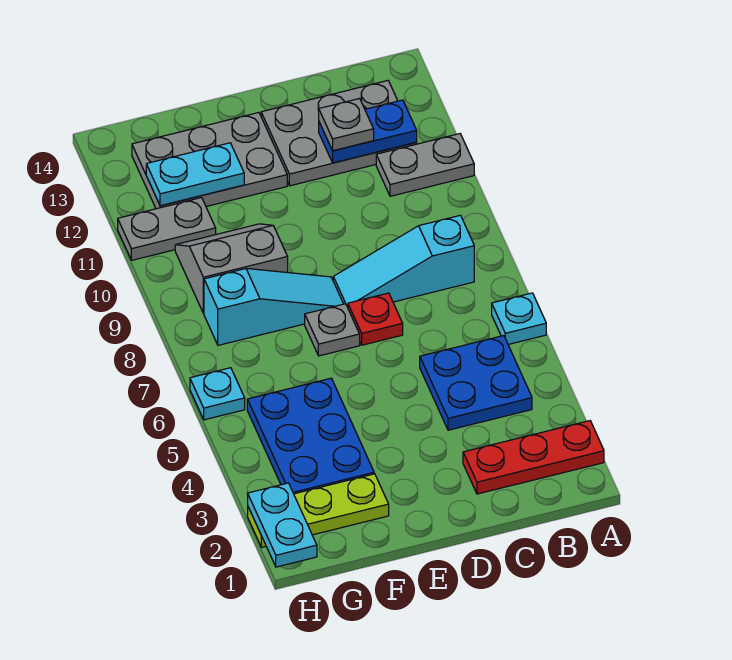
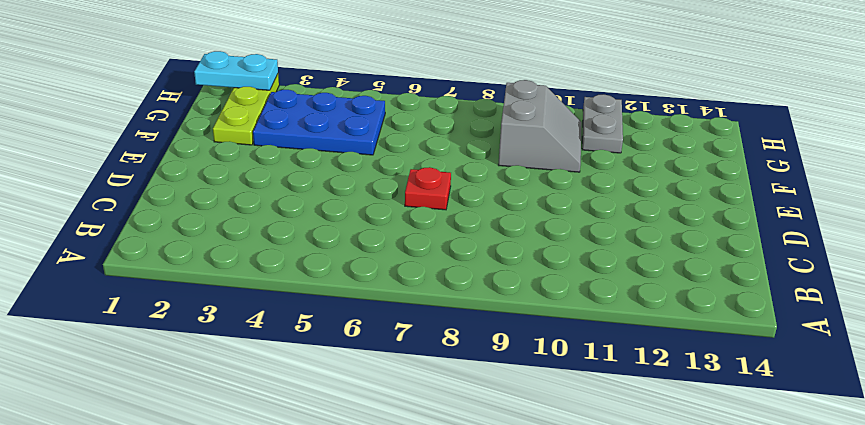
none -> red plate A2:C2 level 1
none -> cyan plate A6 level 1
none -> grey plate A11:B11 level 1

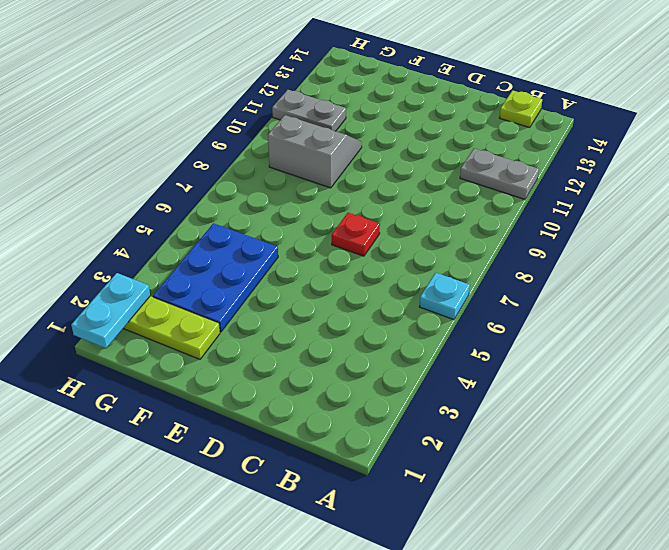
lime plate B14 level 1 -> none
none -> red plate A2:C2 level 1
none -> blue plate B4:C5 level 1
none -> cyan slope B8:D8 level 1 top B

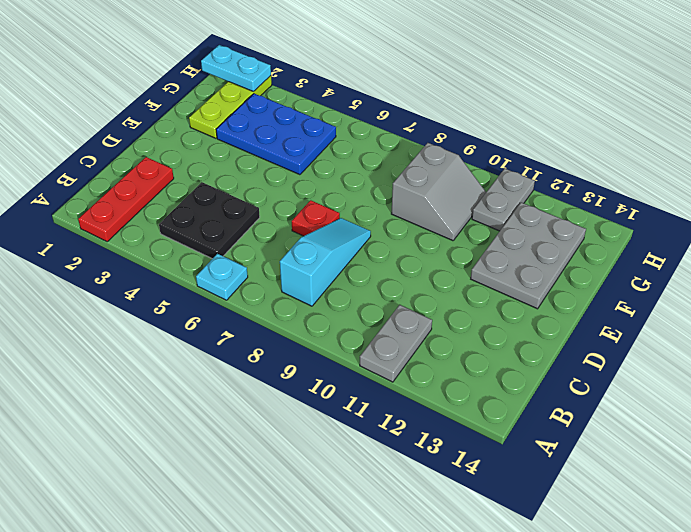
black plate B4:C5 level 1 -> blue plate B4:C5 level 1
none -> grey plate B12:D13 level 1
none -> grey plate E7 level 1
none -> cyan slope E8:G8 level 1 top G

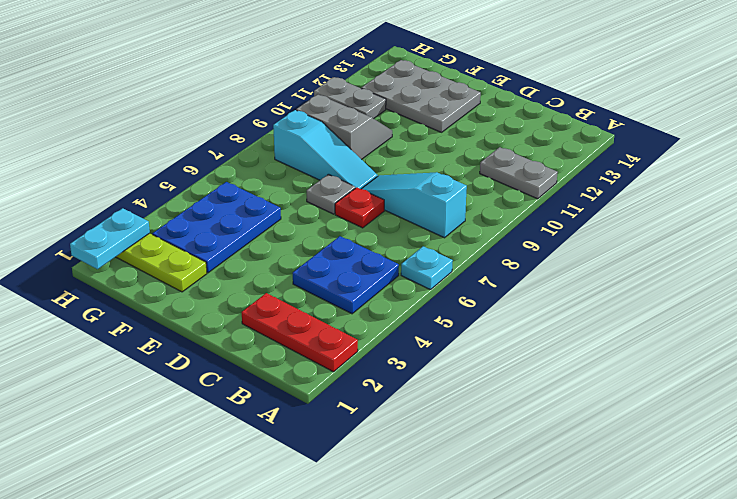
none -> grey plate B12:D13 level 1
none -> cyan plate H6 level 1
none -> blue plate B12:C12 level 2

